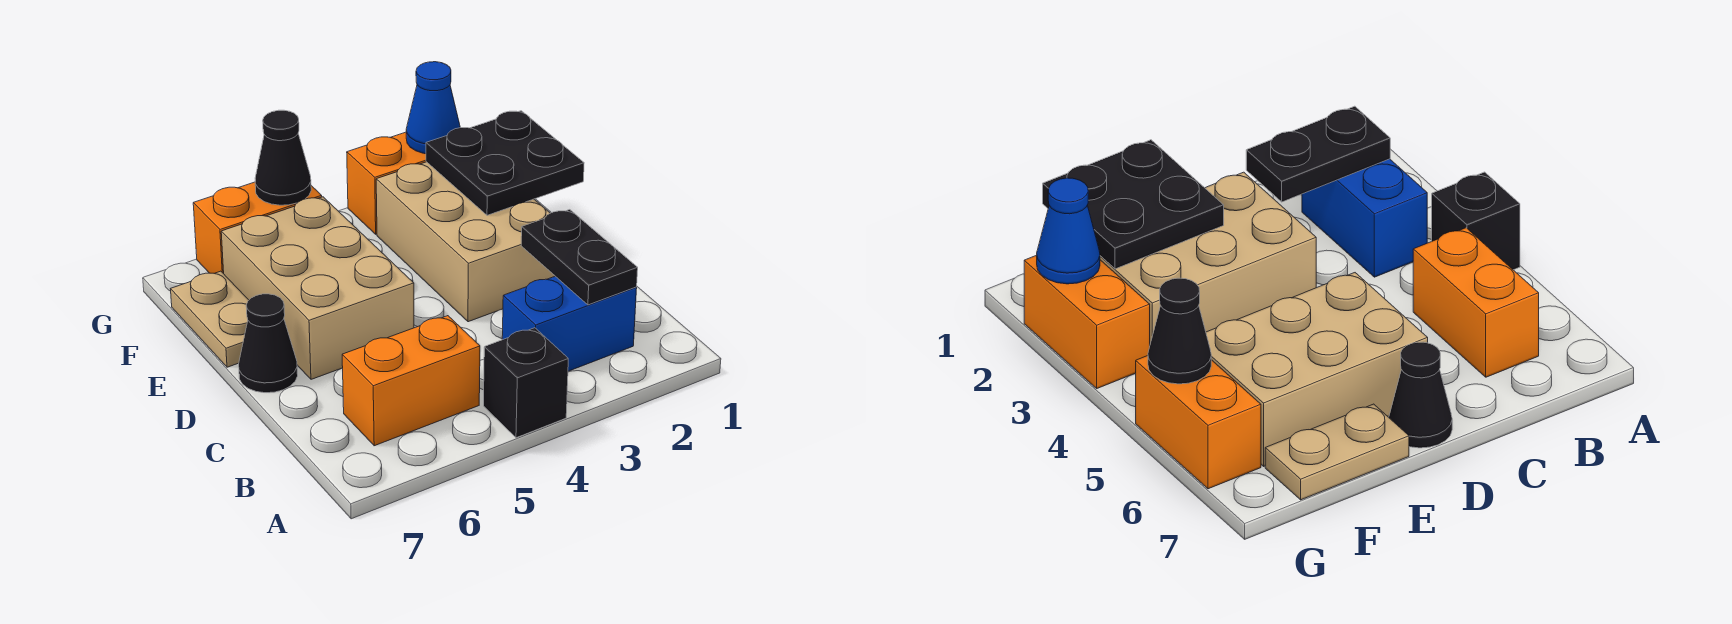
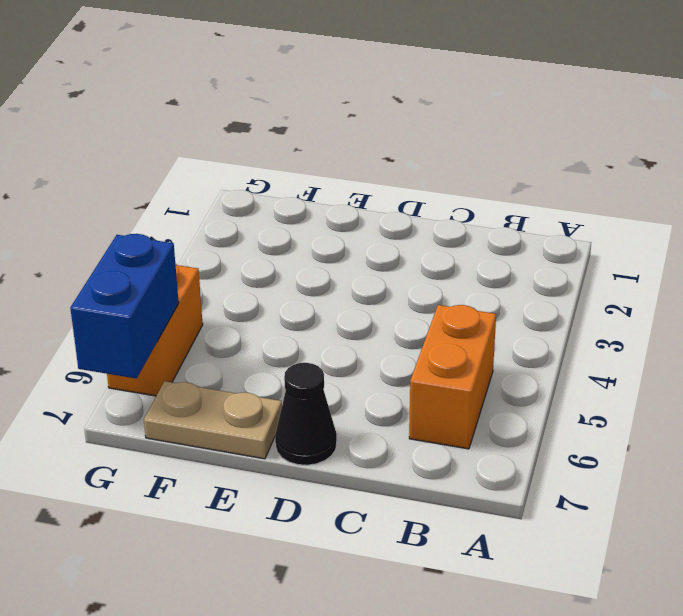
blue brick G6:G7 level 2 -> blue brick B2:B3 level 1
none -> black brick A4 level 1
none -> tan brick D2:F3 level 1
none -> tan brick D5:F6 level 1

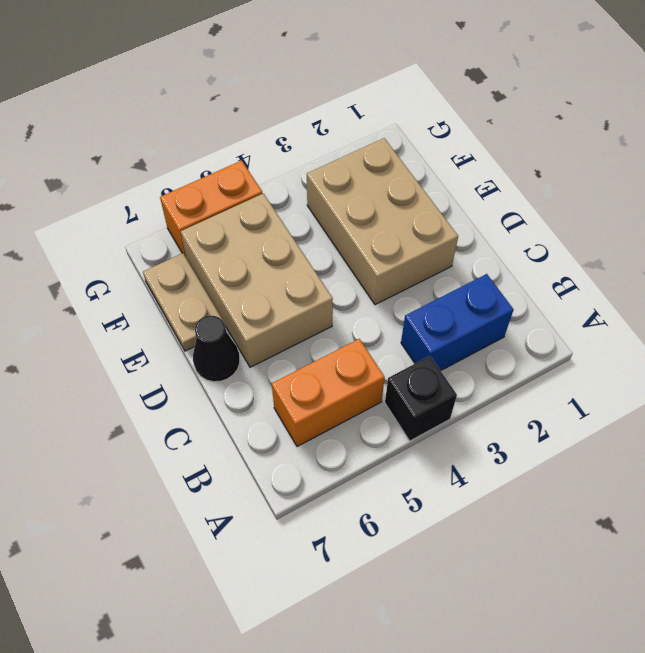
none -> orange brick G2:G3 level 1
none -> black plate B2:C2 level 2
none -> black plate E1:F2 level 2

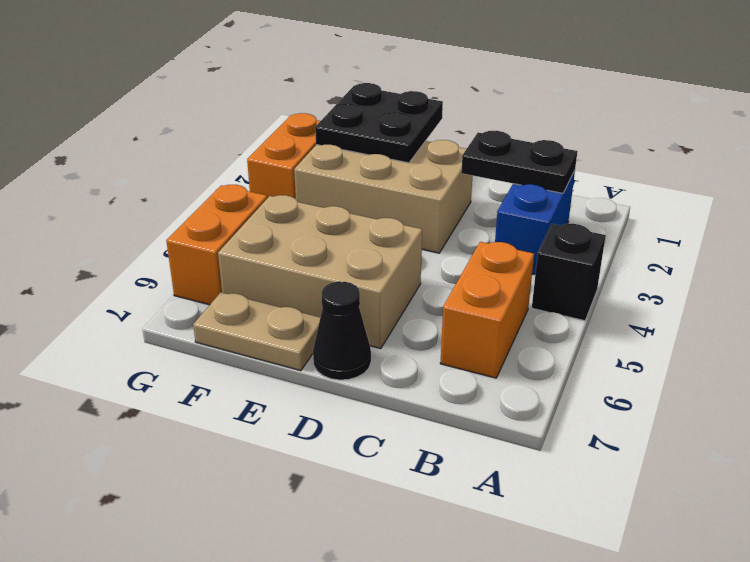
none -> blue cone G2 level 2
none -> black cone G5 level 2

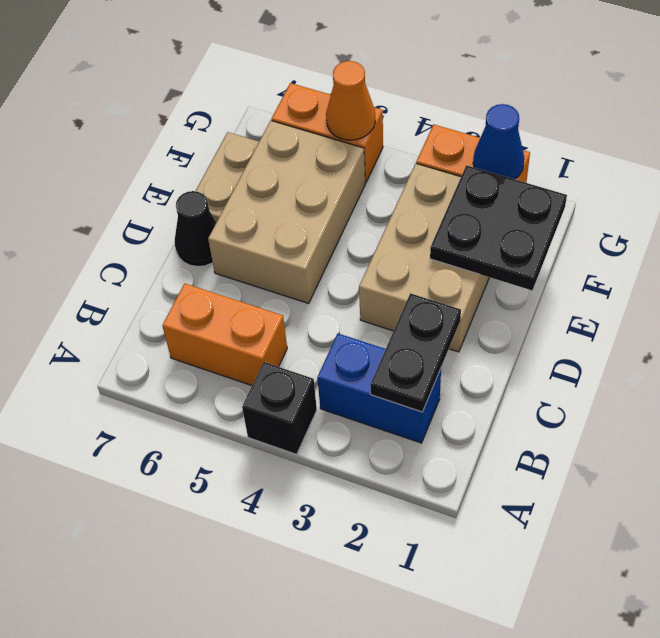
orange cone G5 level 2 -> black cone G5 level 2

